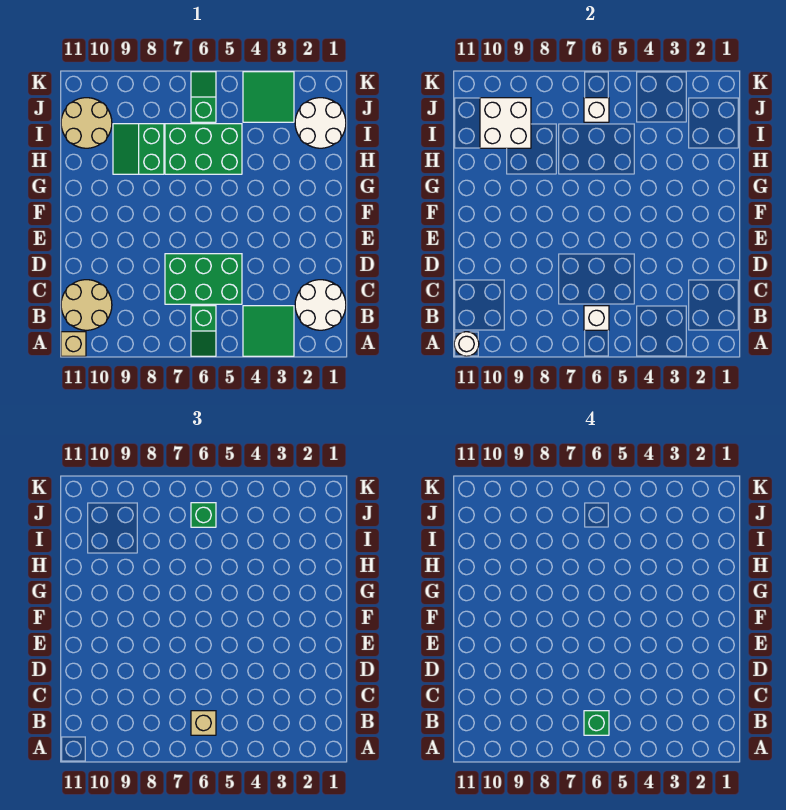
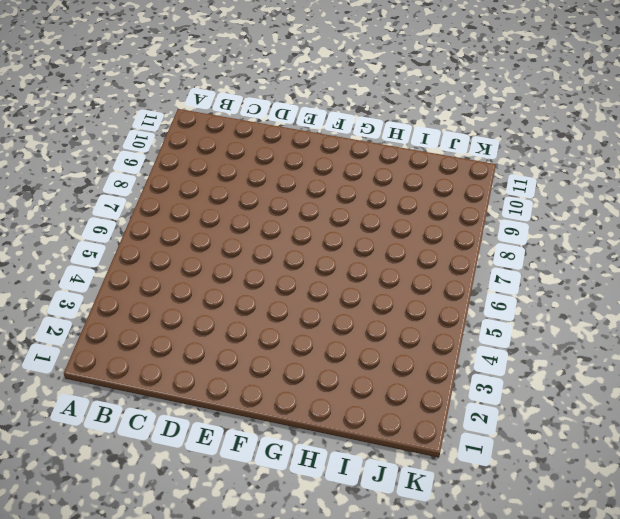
none -> green tile A3:B4 level 1
none -> green slope A6:B6 level 1 top B
none -> tan brick A11 level 1

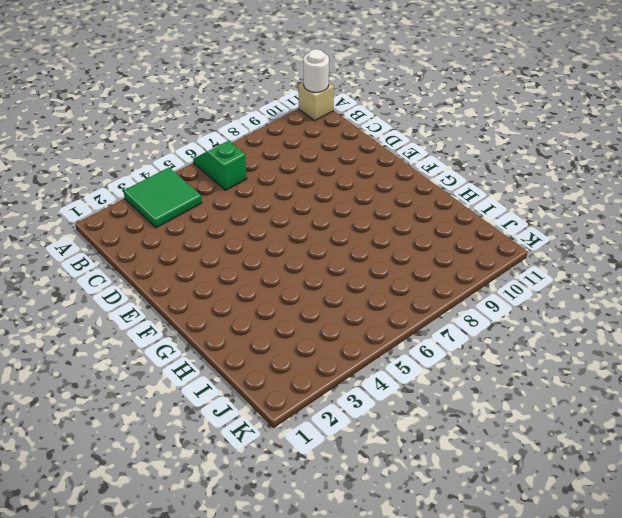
none -> white round brick B1:C2 level 1
none -> tan round brick B10:C11 level 1
none -> green brick C5:D7 level 1

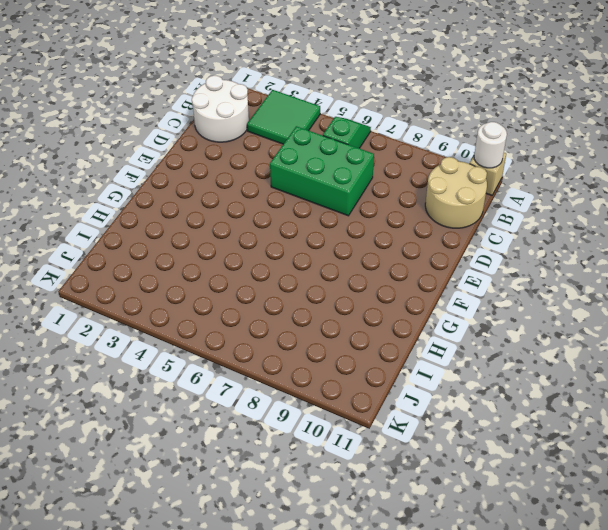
none -> green brick H5:I7 level 1
none -> green slope H8:I9 level 1 top 8
none -> white round brick I1:J2 level 1

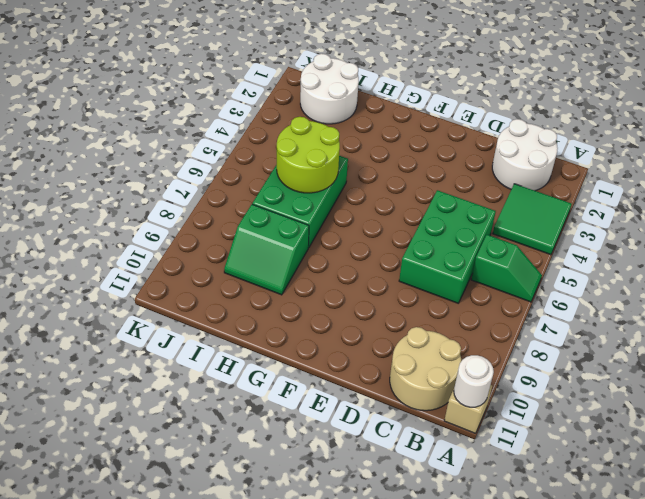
lime round brick H5:I6 level 2 -> none
none -> tan round brick I10:J11 level 1
none -> green tile J3:K4 level 1
none -> green slope J6:K6 level 1 top J

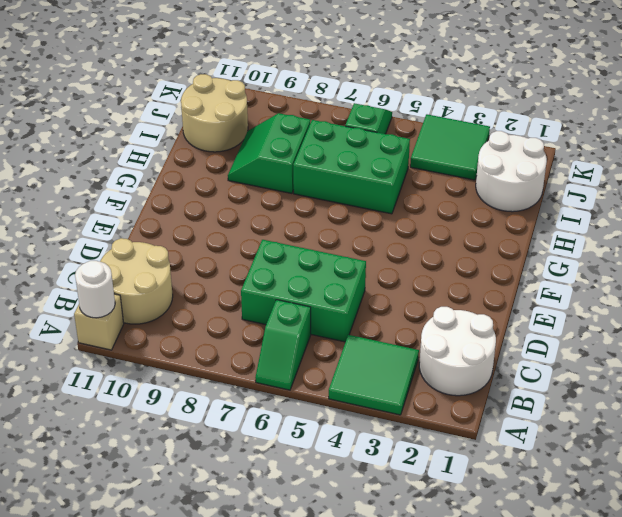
none -> white brick B6 level 2
none -> white brick I9:J10 level 2
none -> white brick J6 level 2

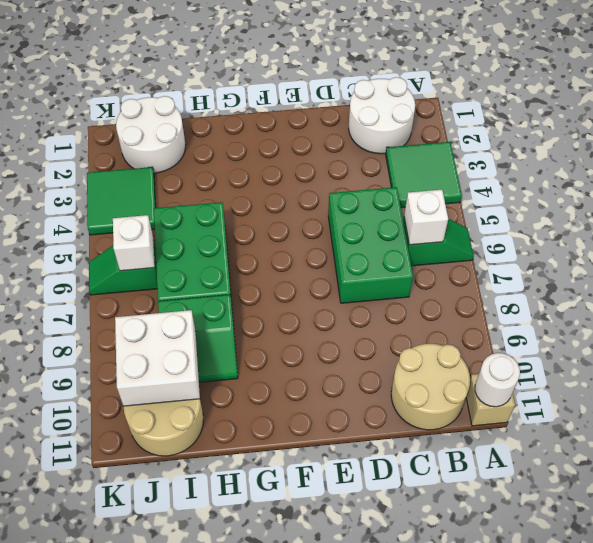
none -> tan brick B6 level 3
none -> green brick J6 level 3
none -> green brick B6 level 4

